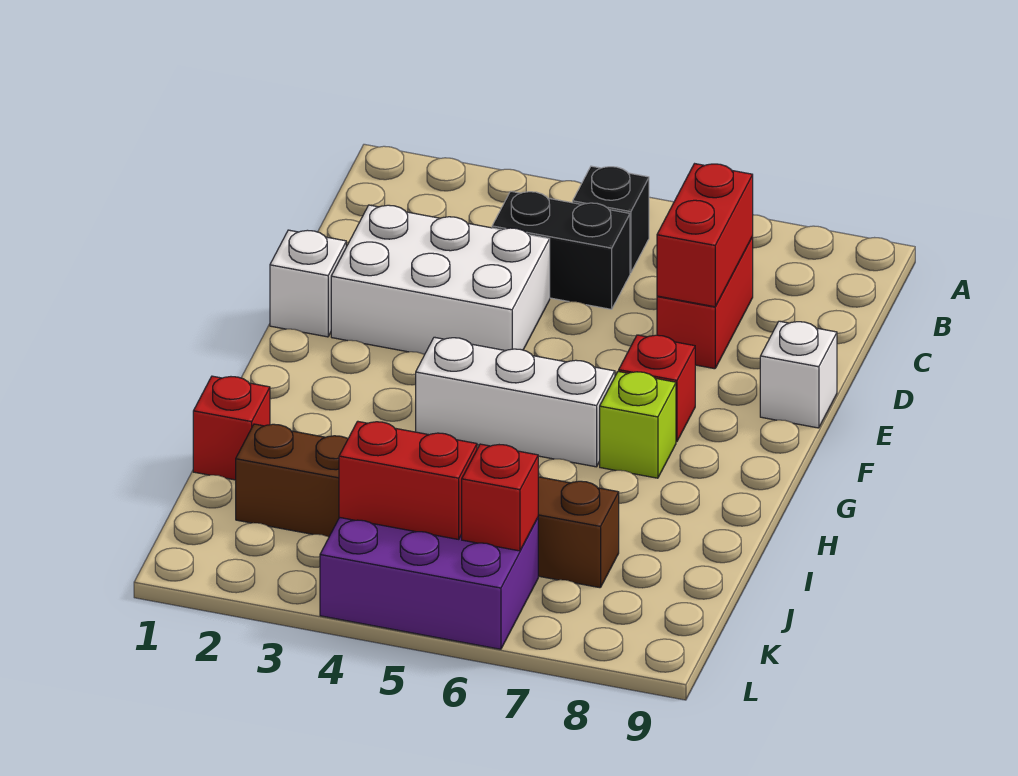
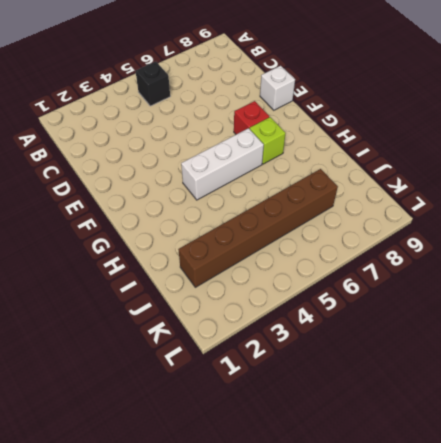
none -> black brick C4:C5 level 1
none -> red brick C7:D7 level 1
none -> white brick D2:E4 level 1

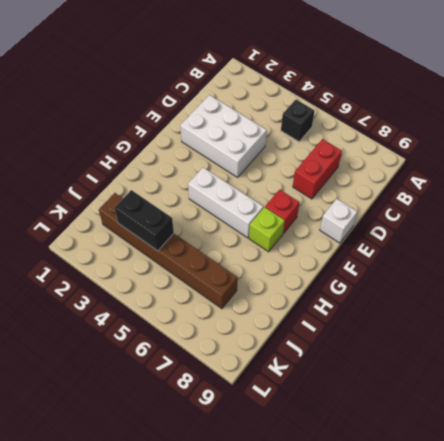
black brick J3:J4 level 2 -> black brick C4:C5 level 1
none -> white brick E1 level 1
none -> red brick I1 level 1
none -> purple brick K4:L6 level 1

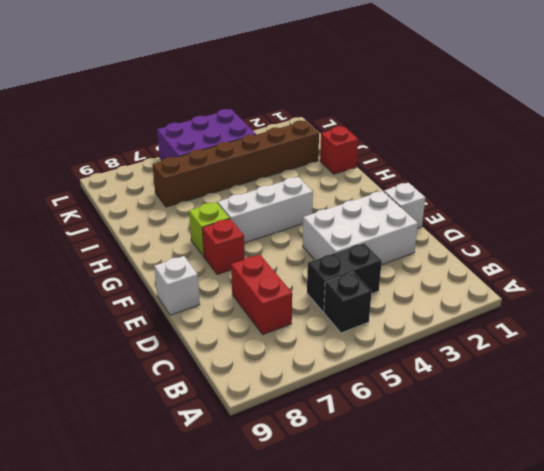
none -> red brick C7:D7 level 2
none -> red brick K4:K5 level 2
none -> red brick K6 level 2

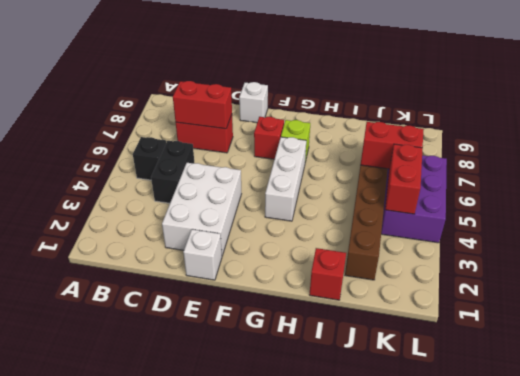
red brick J6:K6 level 2 -> red brick K6 level 2

